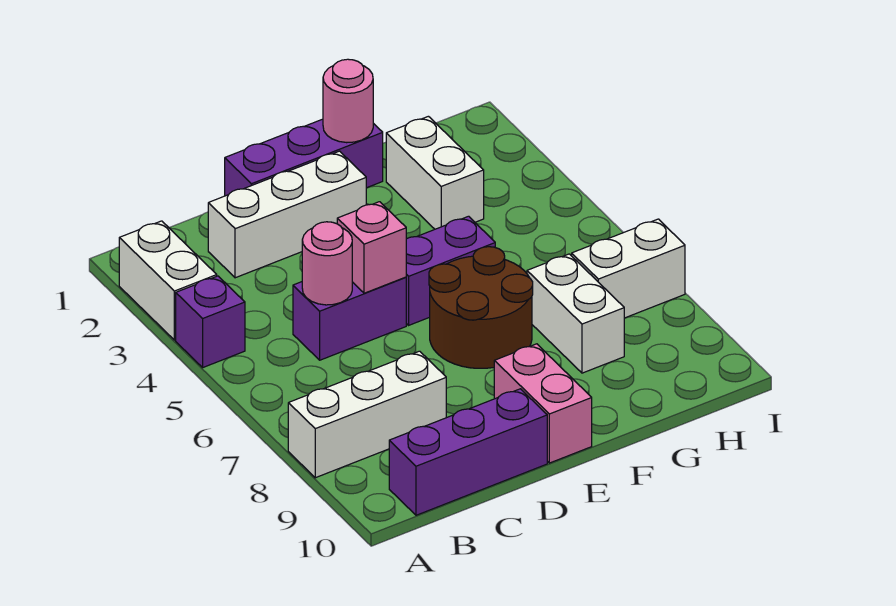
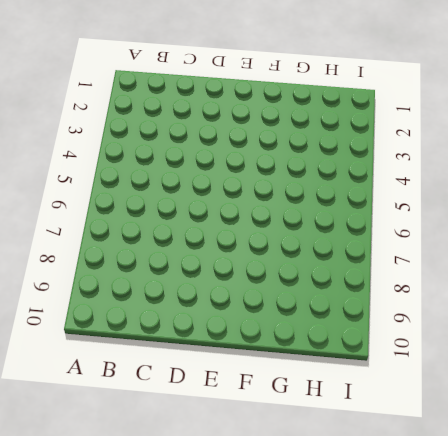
none -> white brick A2:A3 level 1
none -> purple brick A4 level 1
none -> white brick A8:C8 level 1

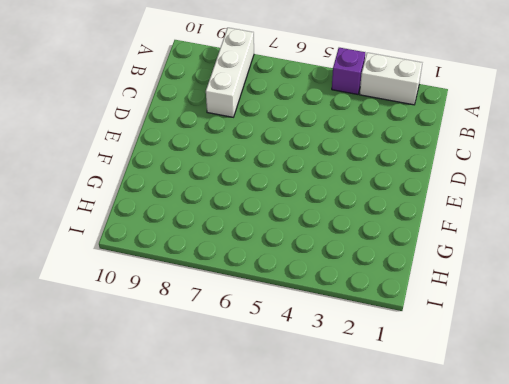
none -> purple brick B10:D10 level 1
none -> white brick C2:E2 level 1
none -> purple brick C5:D5 level 1

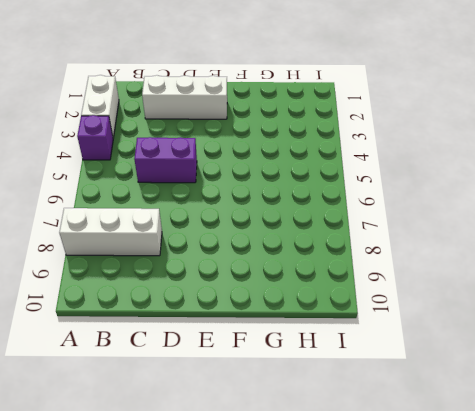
none -> purple brick B10:D10 level 1
none -> purple brick D1:F1 level 1
none -> purple brick E5:F5 level 1

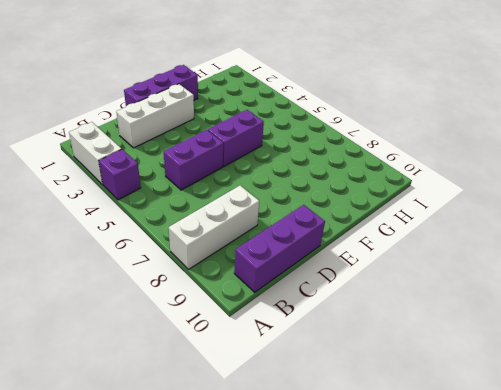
none -> brown round brick E6:F7 level 1
none -> pink brick E9:E10 level 1
none -> white brick G2:G3 level 1

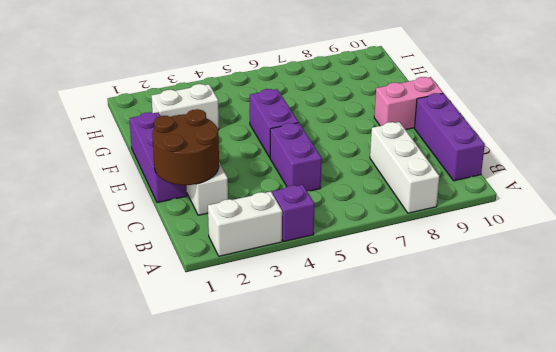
brown round brick C1:D2 level 2 -> brown round brick E6:F7 level 1
none -> white brick G7:G8 level 1
none -> white brick H7:I7 level 1
none -> pink round brick C5 level 2

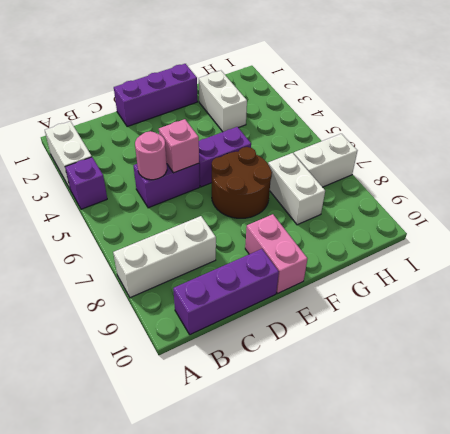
none -> white brick C2:E2 level 1
none -> pink round brick F1 level 2

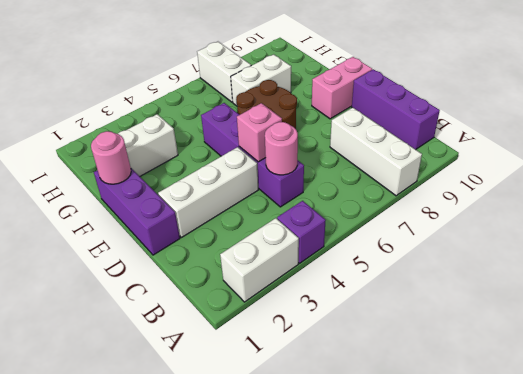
white brick D2:D4 level 1 -> white brick C2:E2 level 1

